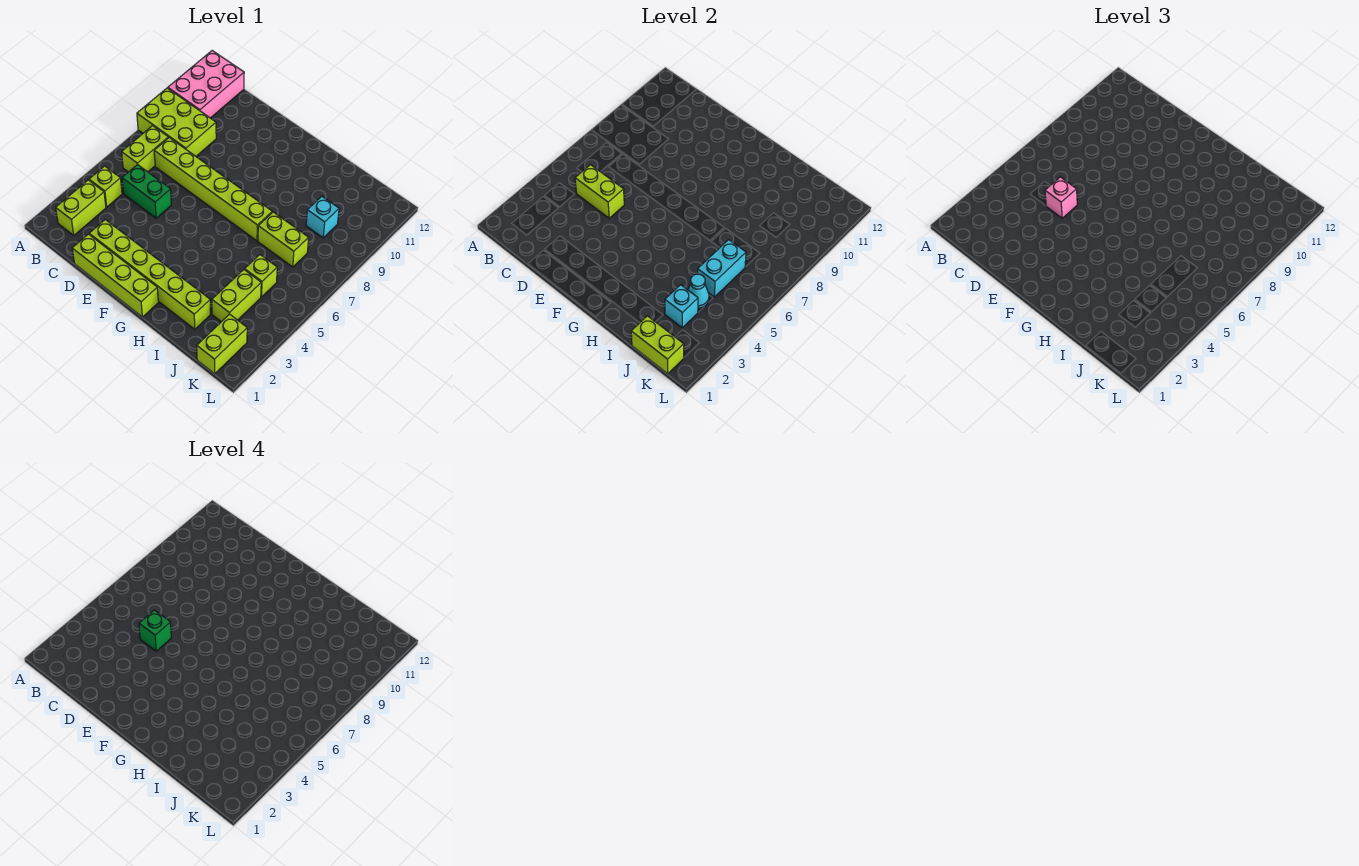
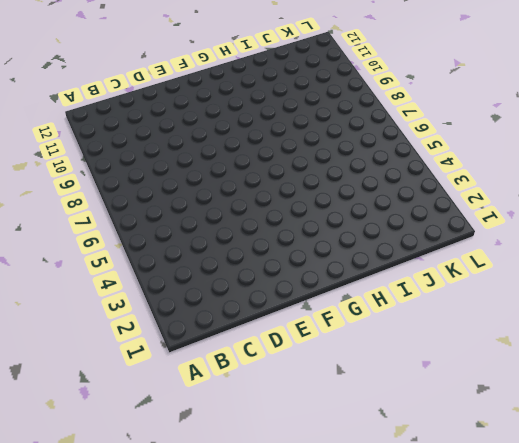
none -> lime brick A8:C9 level 1
none -> pink brick A10:B12 level 1
none -> lime brick B2:B3 level 1

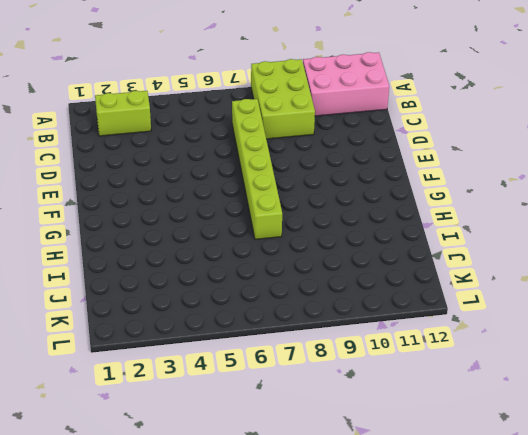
none -> lime brick B4 level 1
none -> lime brick B6:B7 level 1
none -> green brick C5:D5 level 1

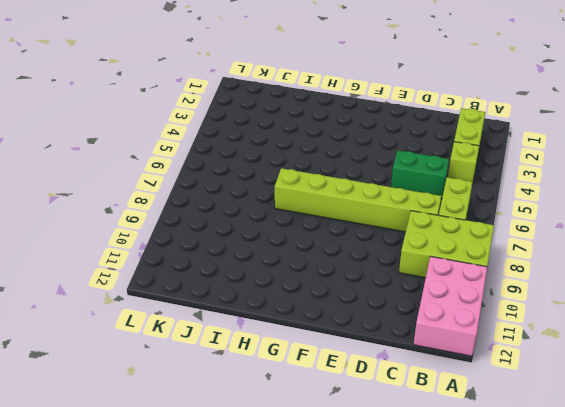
none -> lime brick D1:G1 level 1
none -> lime brick D2:I2 level 1
none -> lime brick I7:J7 level 1

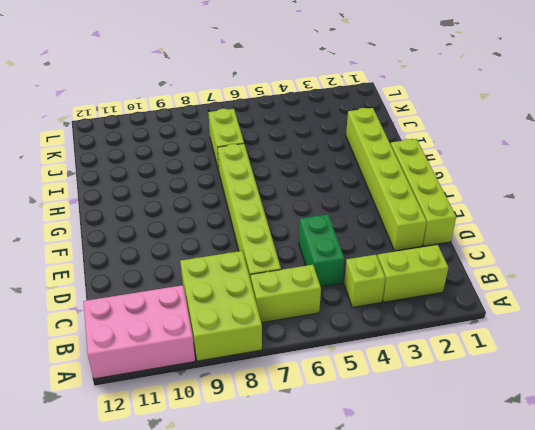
none -> lime brick J3:J4 level 1
none -> lime brick J5 level 1
none -> cyan brick J9 level 1

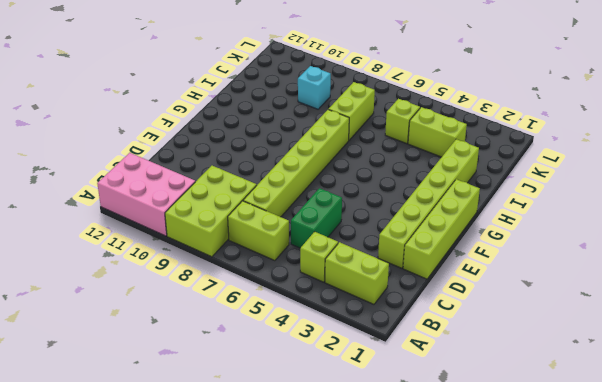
none -> lime brick K1:K2 level 1
none -> lime brick C5:D5 level 2
none -> lime brick J1:K1 level 2

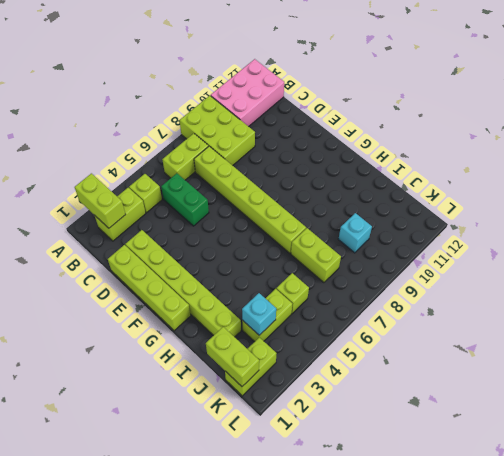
lime brick A2:B2 level 2 -> lime brick C5:D5 level 2
none -> cyan cone J4 level 2
none -> cyan brick J5:J6 level 2
none -> pink brick D5 level 3

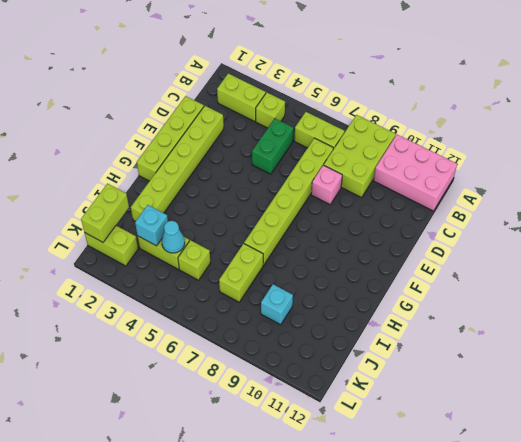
pink brick D8 level 1 -> pink brick D5 level 3
none -> lime brick C5:D5 level 2
none -> cyan brick J5:J6 level 2
none -> green brick D5 level 4

